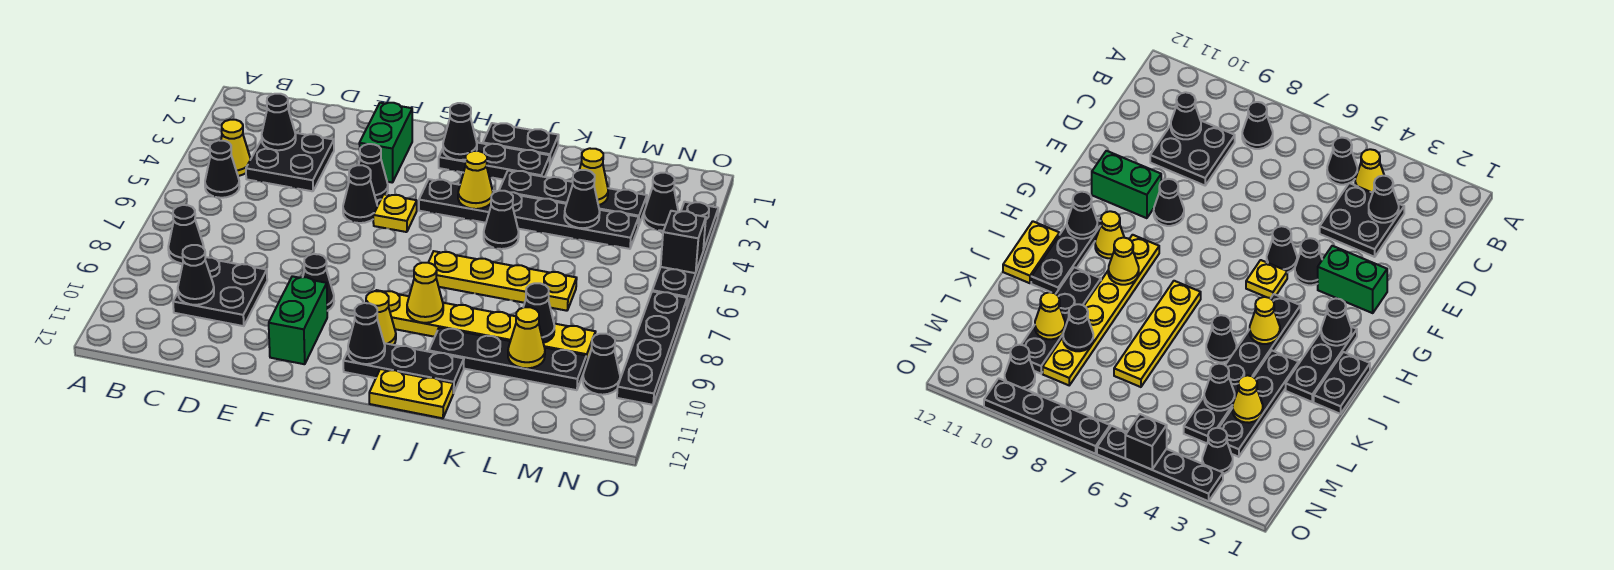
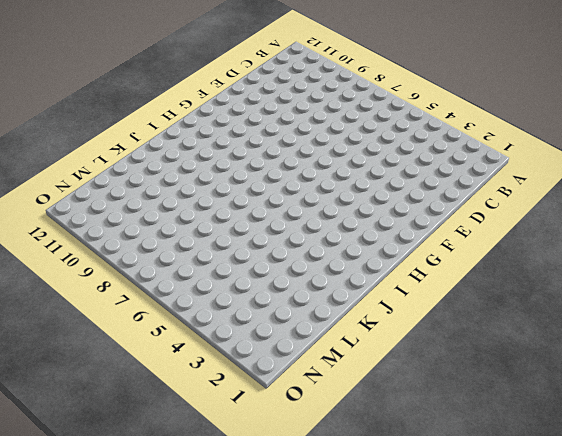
none -> yellow cone B4 level 1
none -> black cone B5 level 1
none -> black cone B8 level 1
none -> black plate C3:D4 level 1

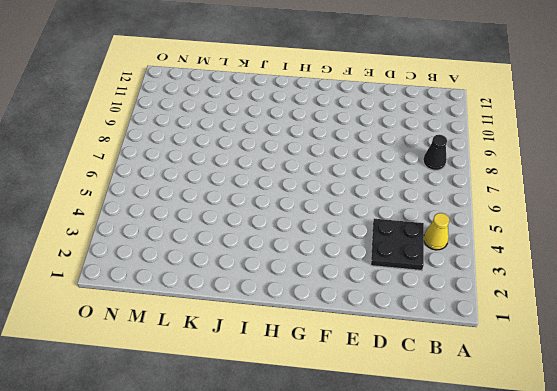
none -> black cone B5 level 1
none -> black plate C9:D10 level 1
none -> green brick F2:F3 level 1
none -> black cone F4 level 1

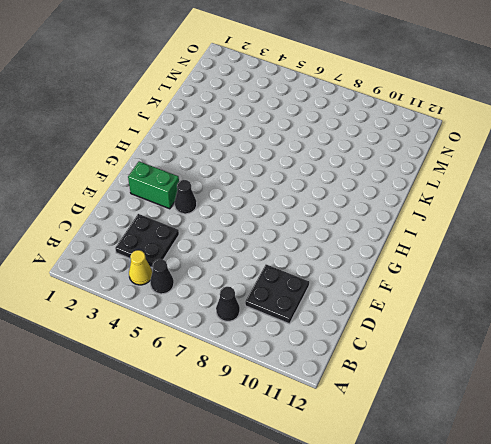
none -> black cone F5 level 1
none -> black cone F9 level 1
none -> green brick F10:F11 level 1
none -> yellow plate G5 level 1

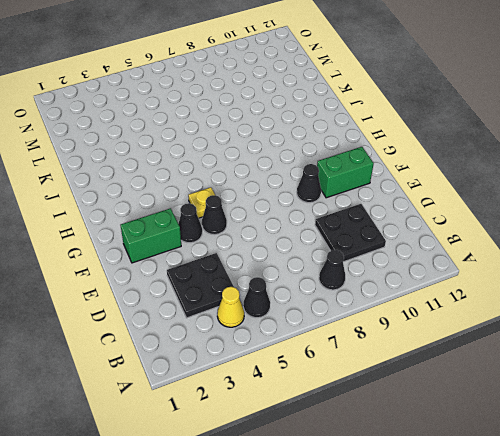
none -> black plate H2:J2 level 1
none -> black plate H4:M4 level 1
none -> yellow plate H9:M9 level 1
none -> yellow cone H10 level 1

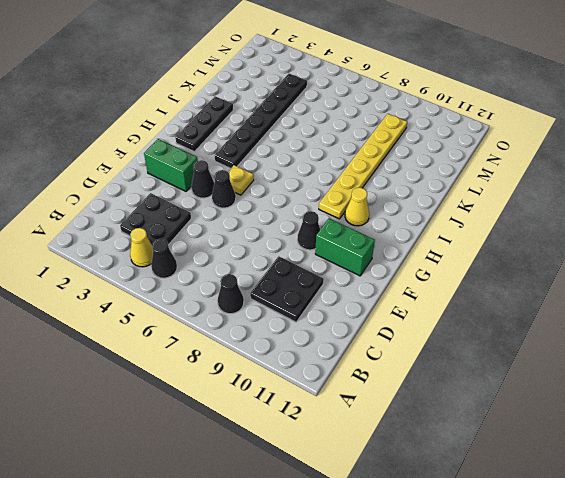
none -> black plate H11:J11 level 1
none -> black plate I1:J1 level 1
none -> yellow plate I7:L7 level 1
none -> yellow plate I12:J12 level 1

